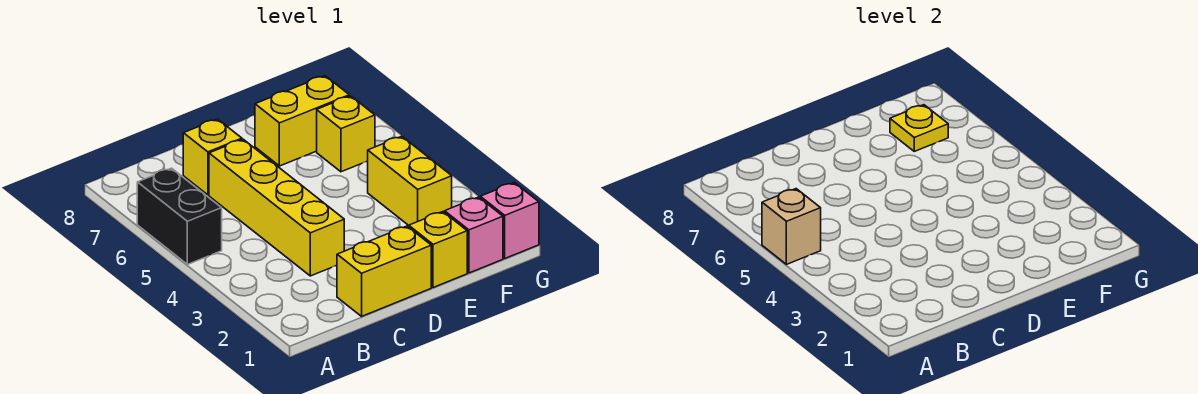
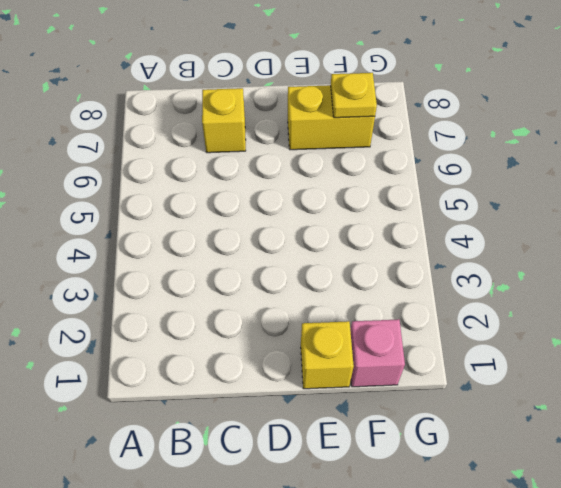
none -> black brick A5:A6 level 1
none -> yellow brick C1:D1 level 1
none -> yellow brick C3:C6 level 1

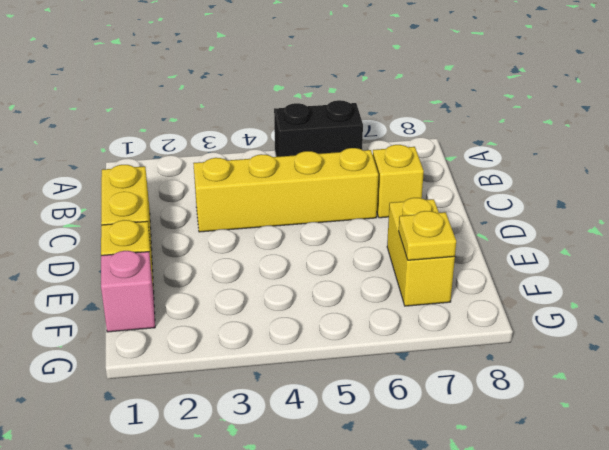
none -> yellow brick F3:F4 level 1
none -> yellow brick F6 level 1
none -> pink brick G1 level 1

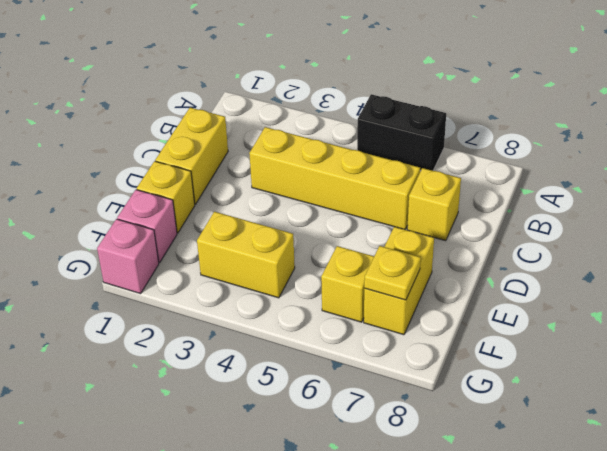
none -> tan brick A5 level 2

